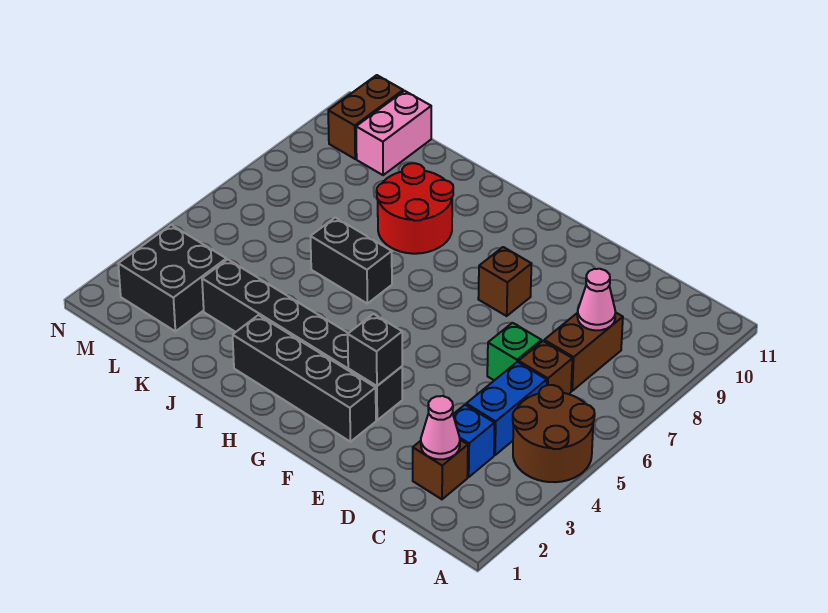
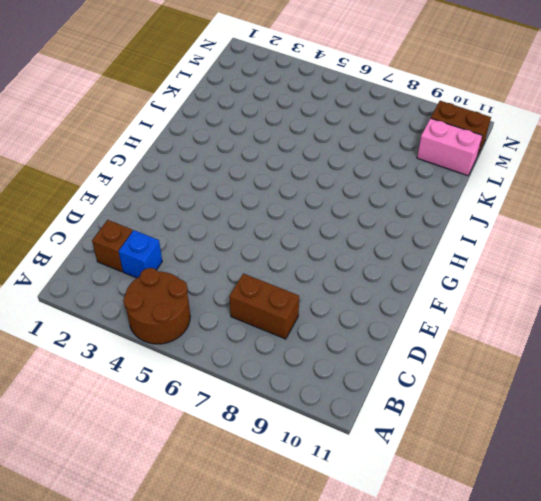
none -> blue brick C4:C5 level 1
none -> brown brick C6 level 1
none -> green brick D6 level 1

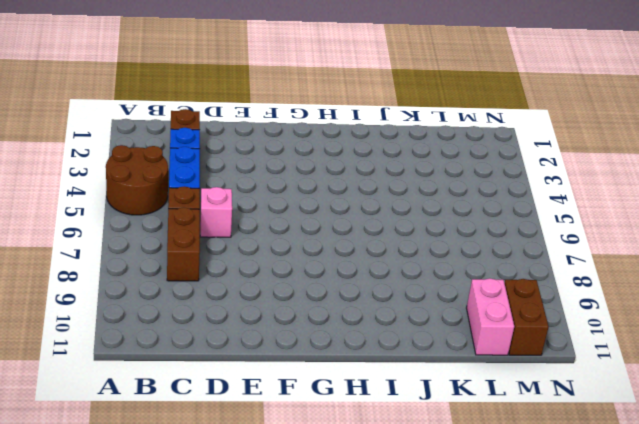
pink brick D6 level 1 -> green brick D6 level 1
none -> black brick F2:I2 level 1
none -> black brick F3:K3 level 1
none -> brown brick F8 level 1

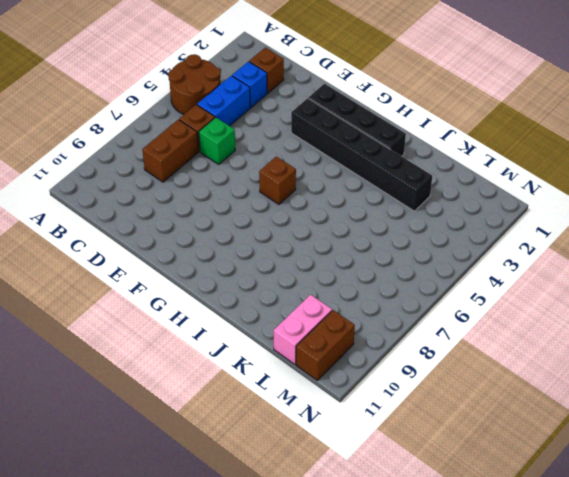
brown brick G6 level 1 -> brown brick F8 level 1
none -> black brick I6:J6 level 1
none -> red round brick I8:J9 level 1
none -> black brick L2:M3 level 1

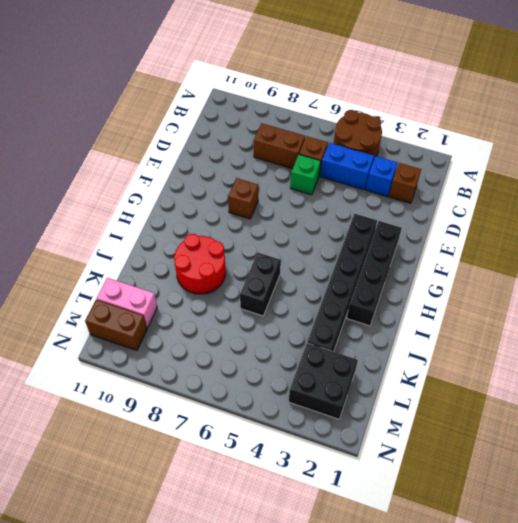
none -> pink cone C2 level 2
none -> pink cone C8 level 2
none -> black brick F3 level 2

